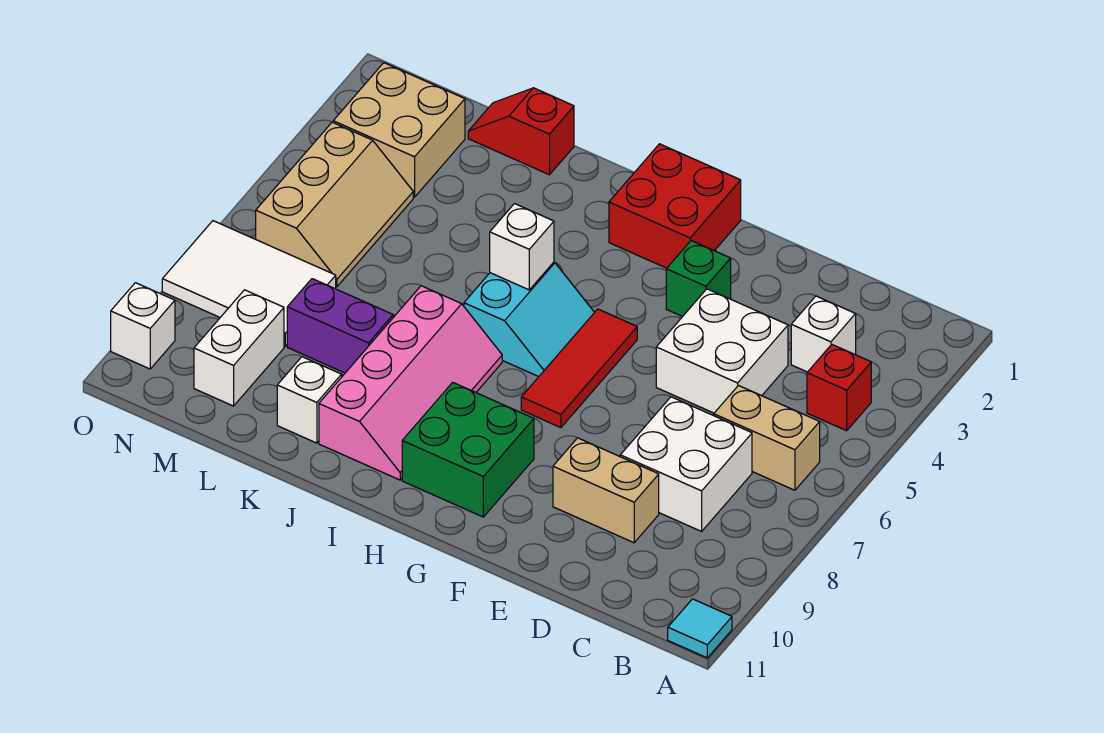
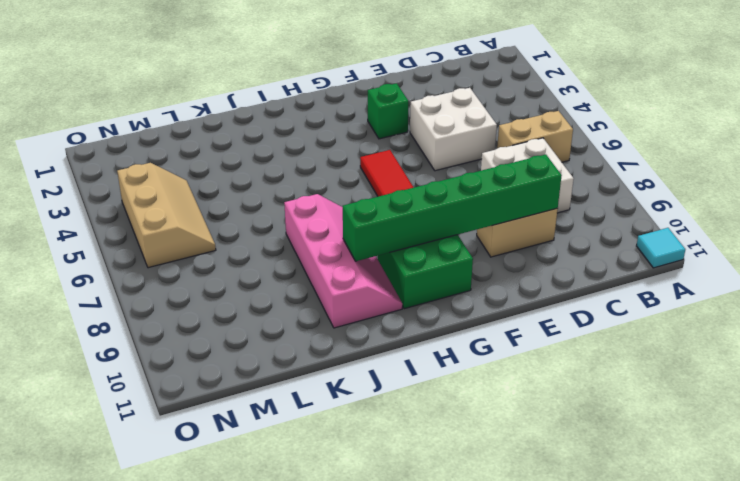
green brick D9:I9 level 2 -> none
none -> red brick B4 level 1
none -> white brick C3 level 1
none -> red brick G1:H2 level 1

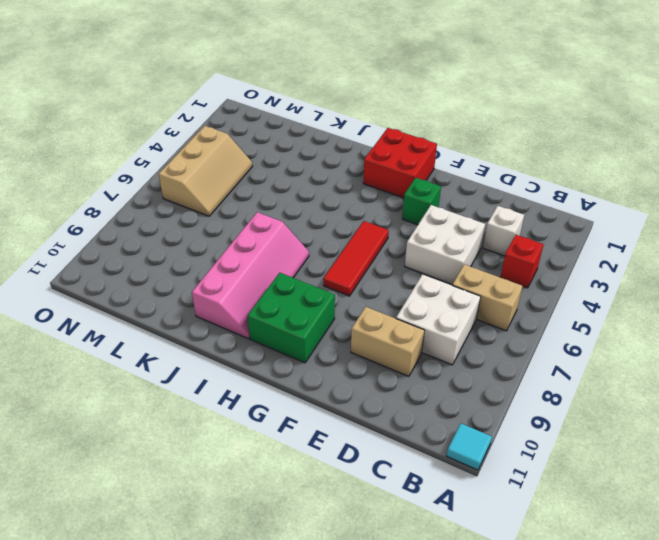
none -> cyan slope H5:I6 level 1 top I
none -> red slope K1:L1 level 1 top K
none -> purple brick K8:L8 level 1

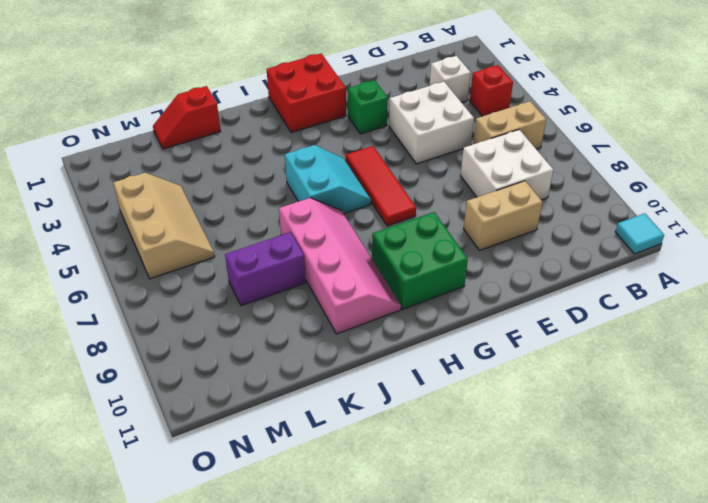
none -> white brick K10 level 1
none -> tan brick M2:N3 level 1
none -> white tile M7:O8 level 1

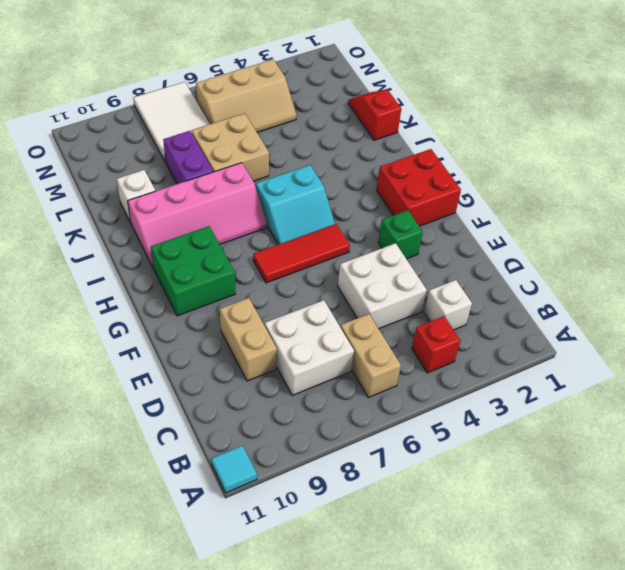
tan brick K6:L7 level 1 -> tan brick M2:N3 level 1
none -> white brick M9:M10 level 1
none -> white brick O10 level 1
none -> white brick I5 level 2

